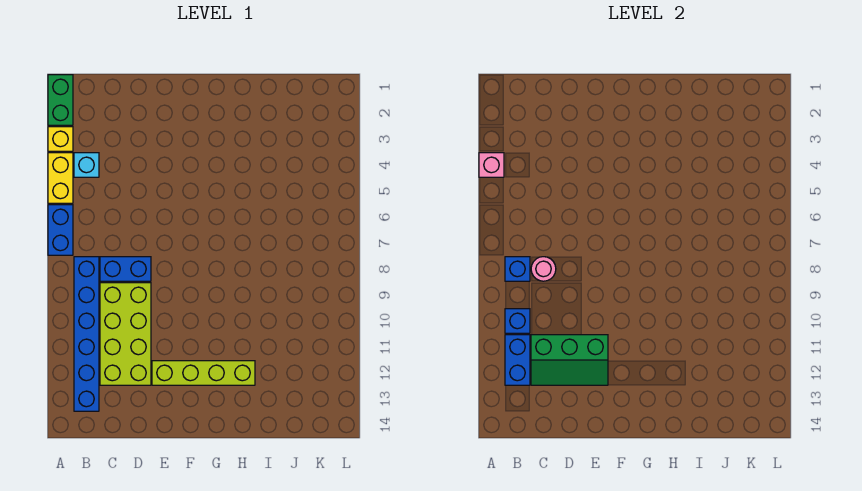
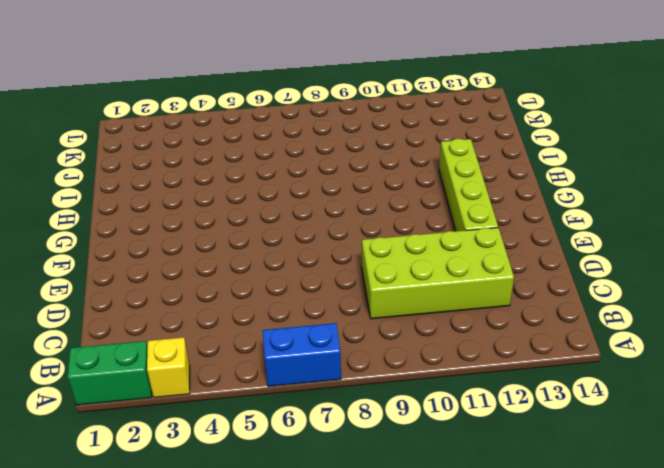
none -> yellow brick A4:A5 level 1
none -> cyan brick B4 level 1
none -> blue brick B8:B13 level 1

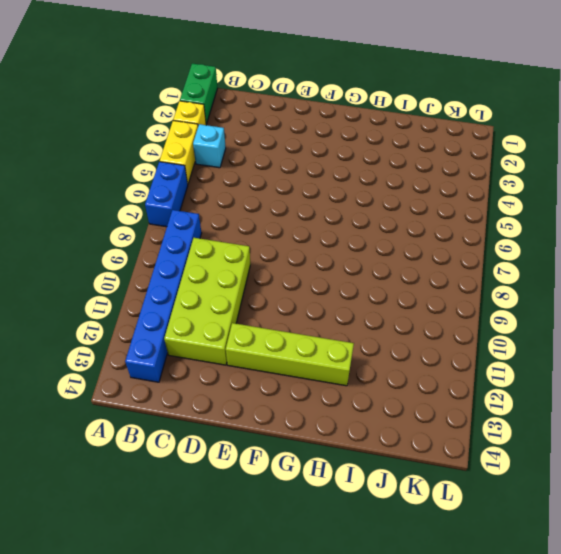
none -> blue brick C8:D8 level 1
none -> pink brick A4 level 2
none -> blue brick B8 level 2

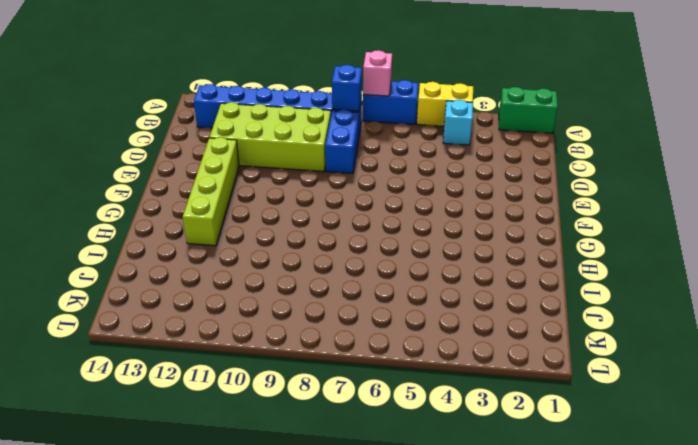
pink brick A7 level 2 -> pink brick A4 level 2
none -> yellow brick A3 level 1
none -> blue brick B10 level 2
none -> blue brick B11:B12 level 2

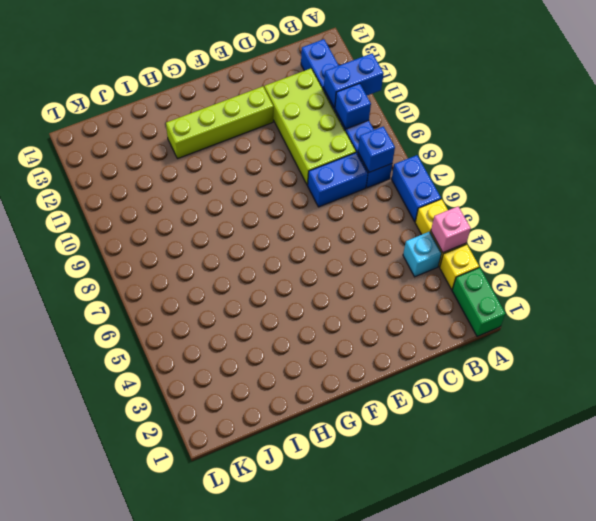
blue brick A11:B11 level 2 -> blue brick B11:B12 level 2
none -> pink round brick C8 level 2
none -> green slope C11:E12 level 2 top 11

